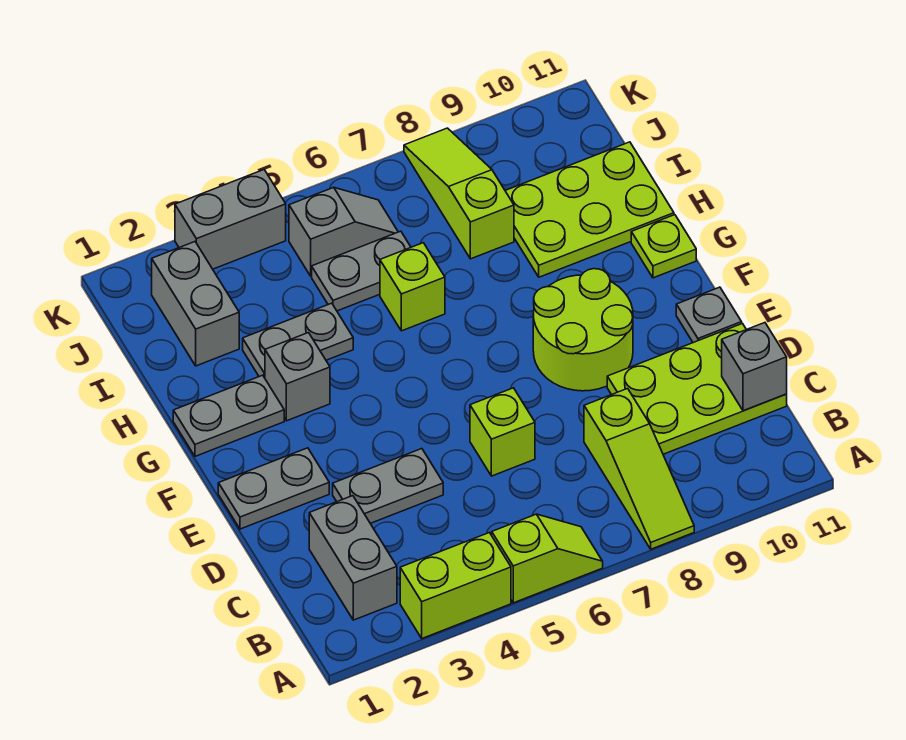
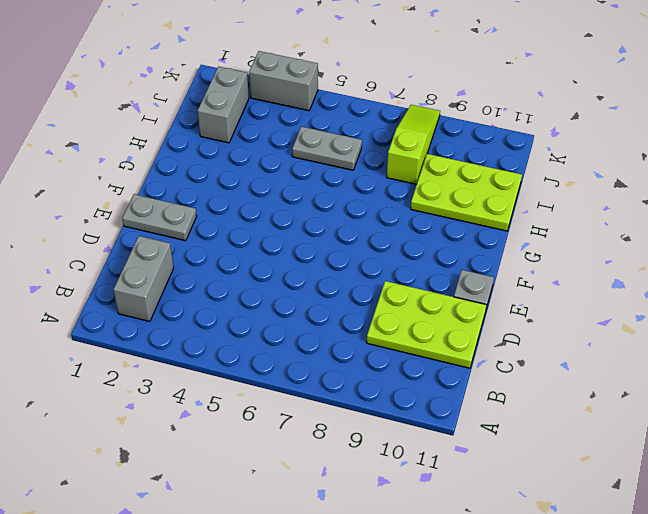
none -> lime brick A3:A4 level 1
none -> lime slope A5:A6 level 1 top 5
none -> lime slope A8:C8 level 1 top C

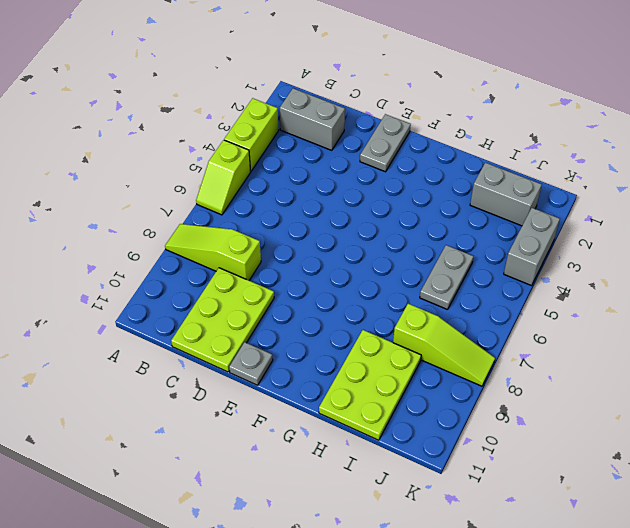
none -> grey plate D3:D4 level 1
none -> lime brick D6 level 1
none -> lime round brick E8:F9 level 1

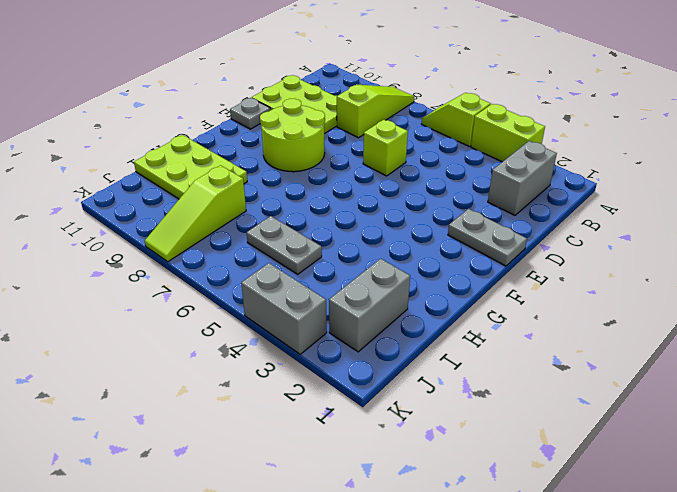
none -> grey plate D3:D4 level 1
none -> grey plate G1:G2 level 1
none -> grey brick G3 level 1

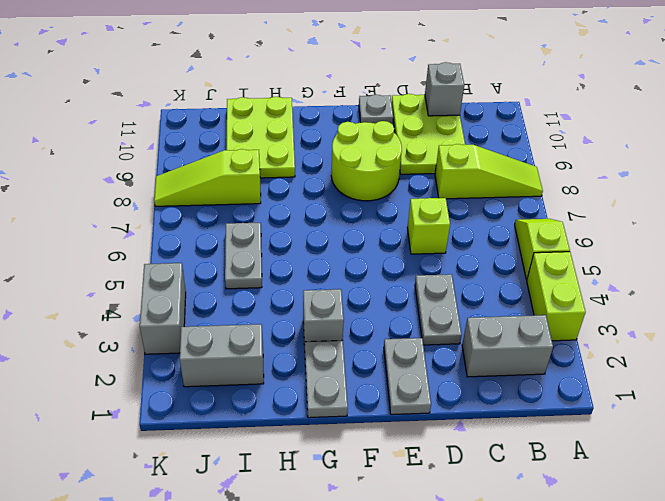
none -> lime plate G11 level 1
none -> grey plate H3:H4 level 1
none -> lime brick H6 level 1

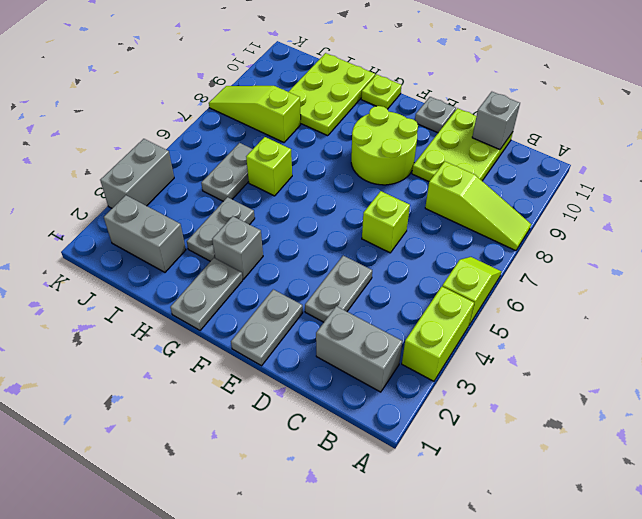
none -> grey slope J5:J6 level 1 top 5

